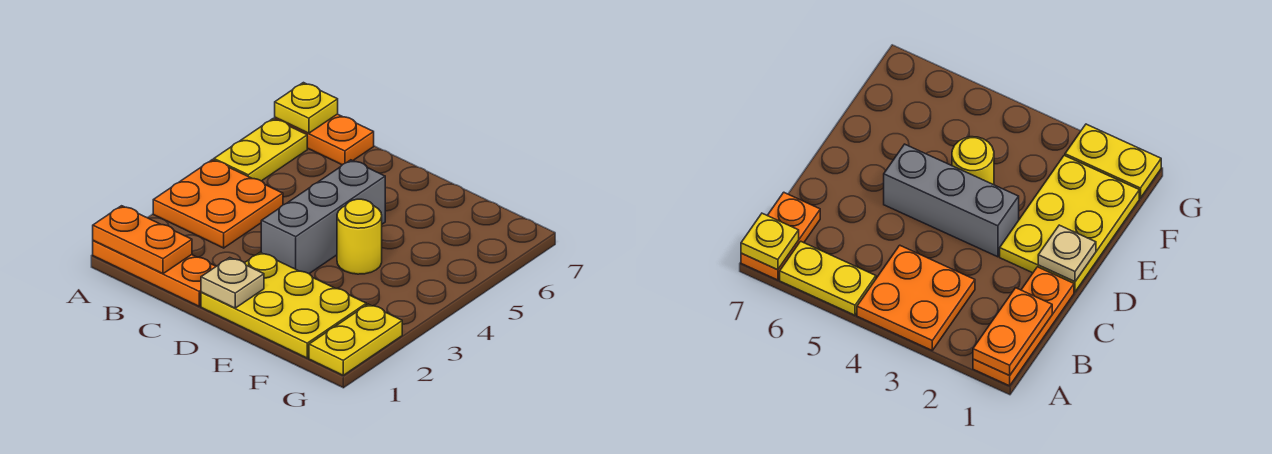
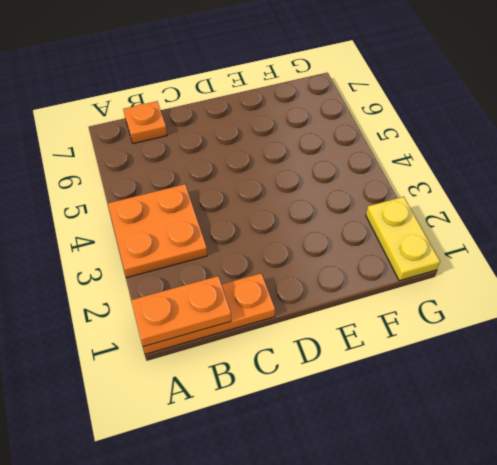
orange plate B7 level 1 -> orange plate A7:B7 level 1
none -> yellow plate A5:A6 level 1
none -> yellow plate D1:F2 level 1

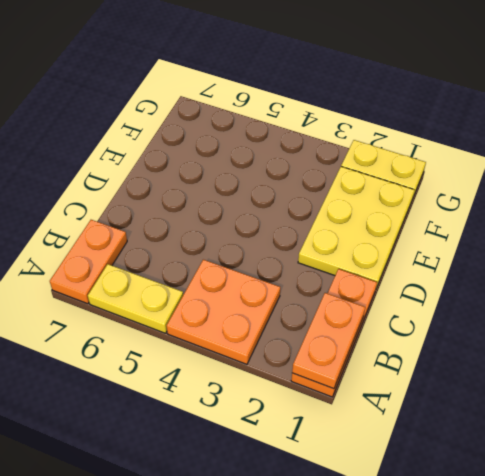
none -> grey brick D3:D5 level 1
none -> yellow round brick E4 level 1

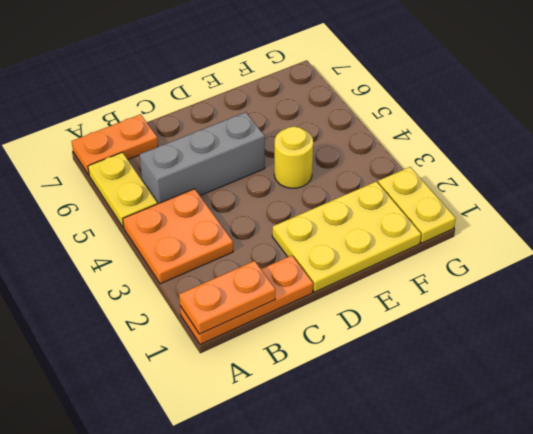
grey brick B5:D5 level 1 -> grey brick D3:D5 level 1
none -> yellow plate A7 level 2
none -> tan plate D1 level 2

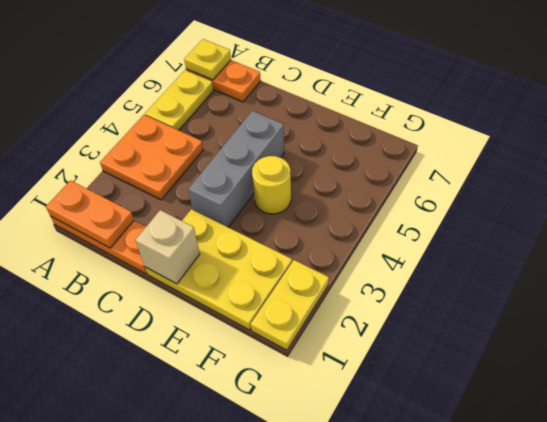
tan brick D1 level 2 -> tan plate D1 level 2

